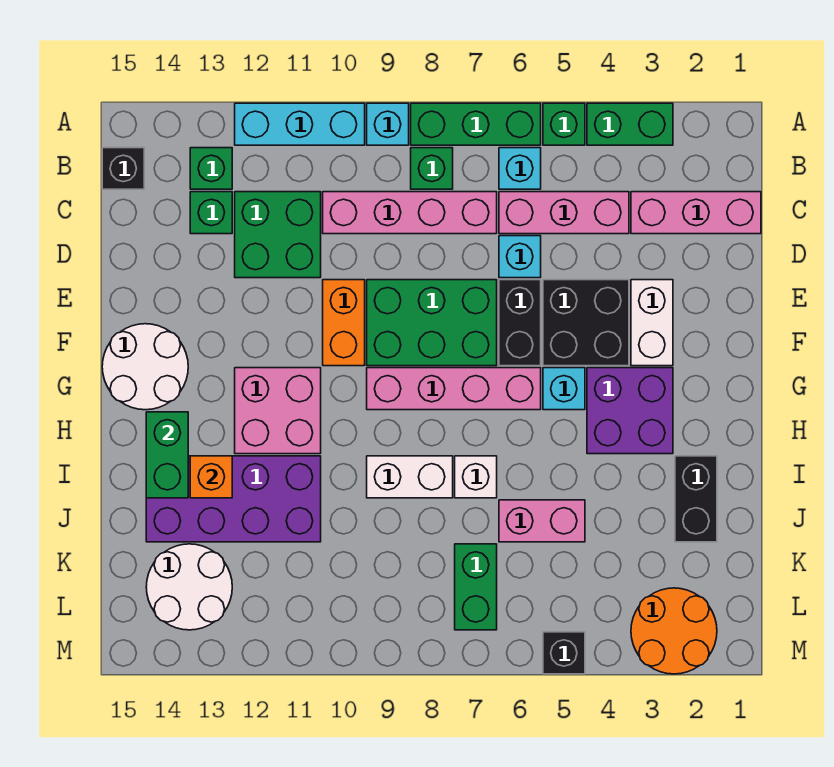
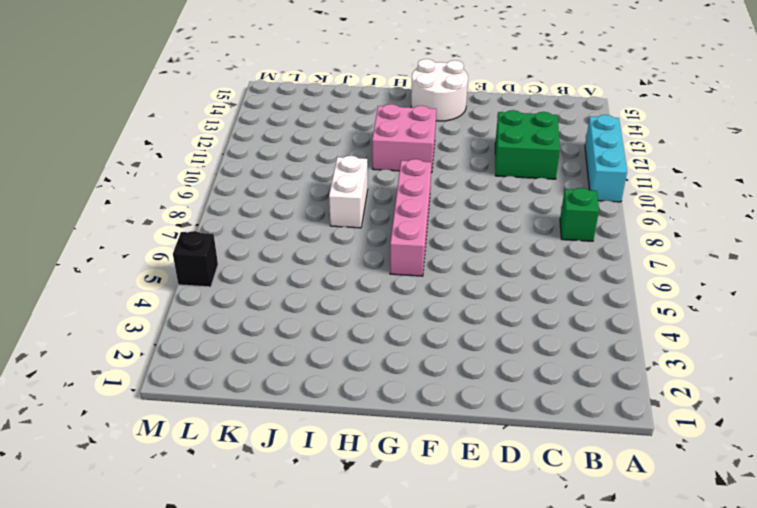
none -> green brick A3:A4 level 1
none -> green brick A5 level 1
none -> green brick A6:A8 level 1
none -> cyan brick A9 level 1

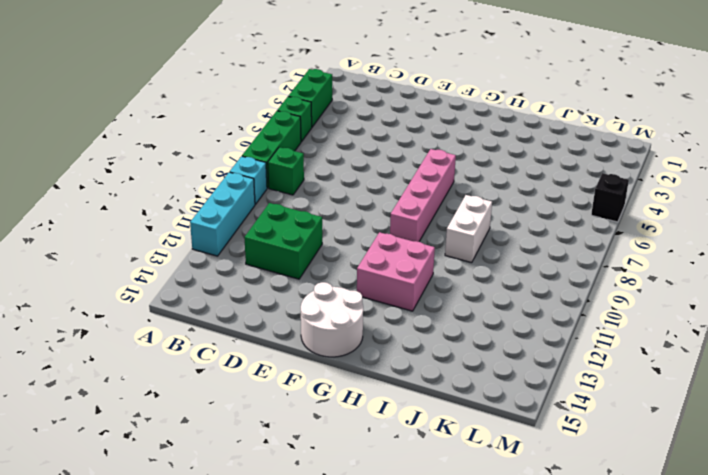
none -> cyan brick B6 level 1
none -> green brick B13 level 1
none -> black brick B15 level 1
none -> pink brick C1:C3 level 1

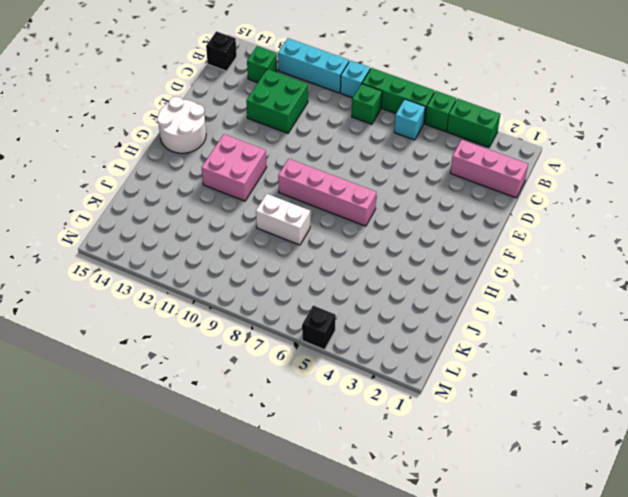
none -> pink brick C4:C6 level 1
none -> pink brick C7:C10 level 1
none -> green brick C13 level 1
none -> cyan brick D6 level 1

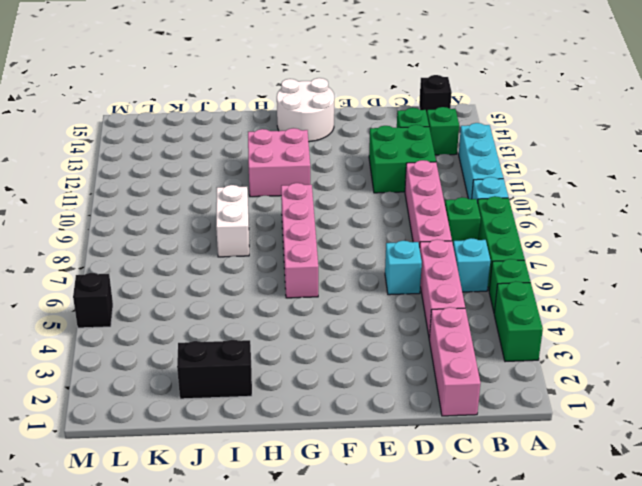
none -> white brick E3:F3 level 1
none -> black brick E4:F5 level 1
none -> black brick E6:F6 level 1
none -> green brick E7:F9 level 1

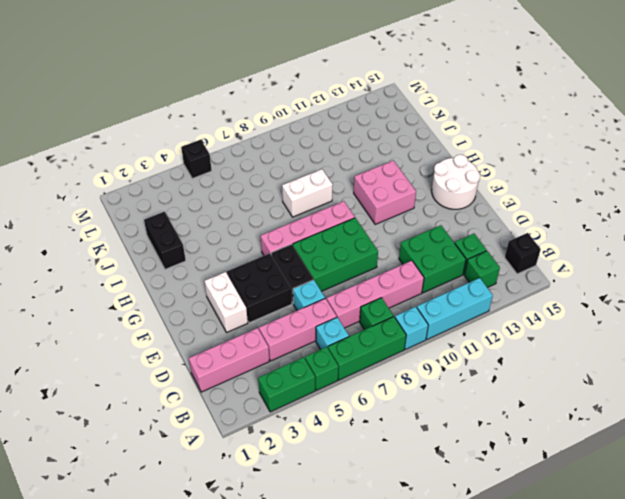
none -> orange brick E10:F10 level 1
none -> purple brick G3:H4 level 1
none -> cyan brick G5 level 1
none -> white brick I7 level 1

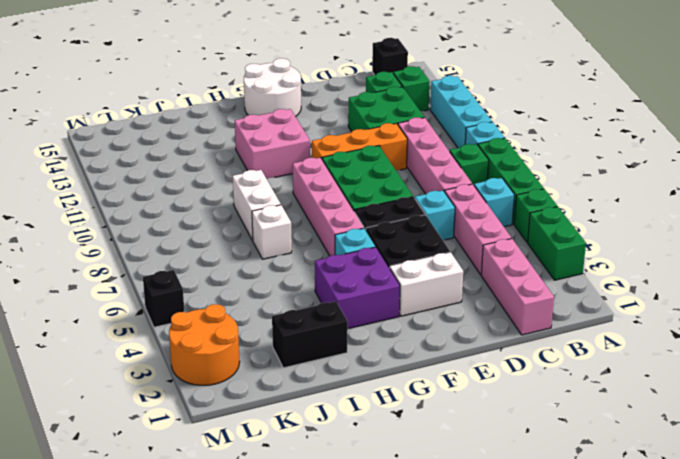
orange brick D10:F10 level 1 -> orange brick E10:F10 level 1
none -> purple brick I11:J14 level 1
none -> pink brick J5:J6 level 1
none -> green brick K7:L7 level 1
none -> white round brick K13:L14 level 1

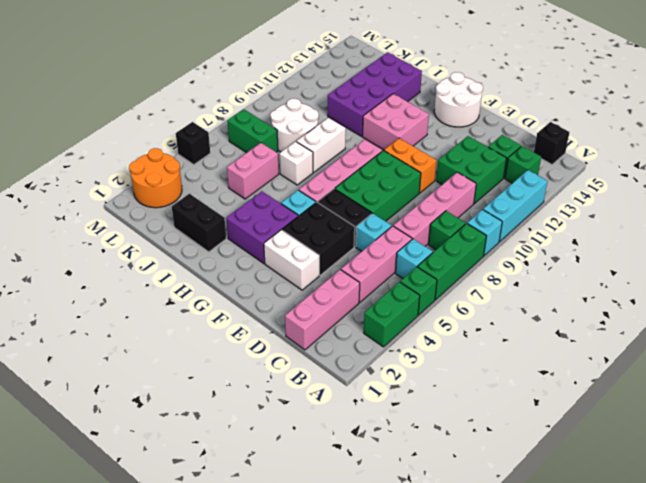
white round brick J8:K9 level 1 -> white round brick K13:L14 level 1
none -> green brick H14:I14 level 2
none -> orange brick I13 level 2

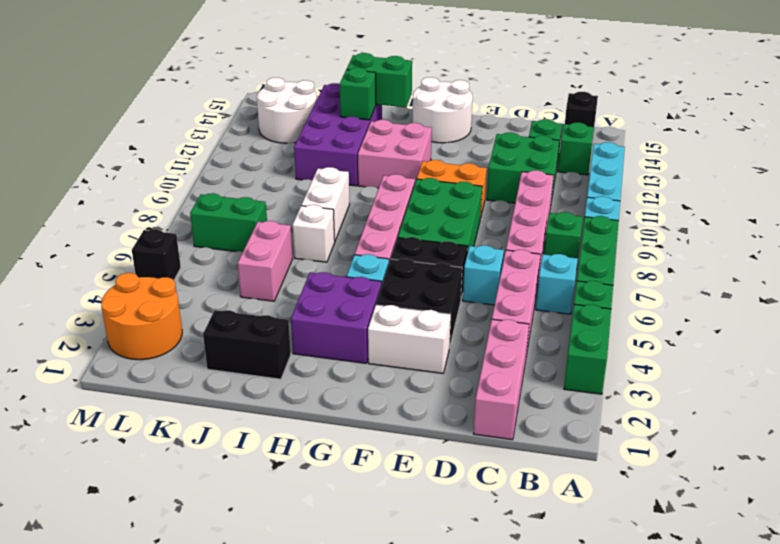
green brick I13 level 2 -> orange brick I13 level 2

